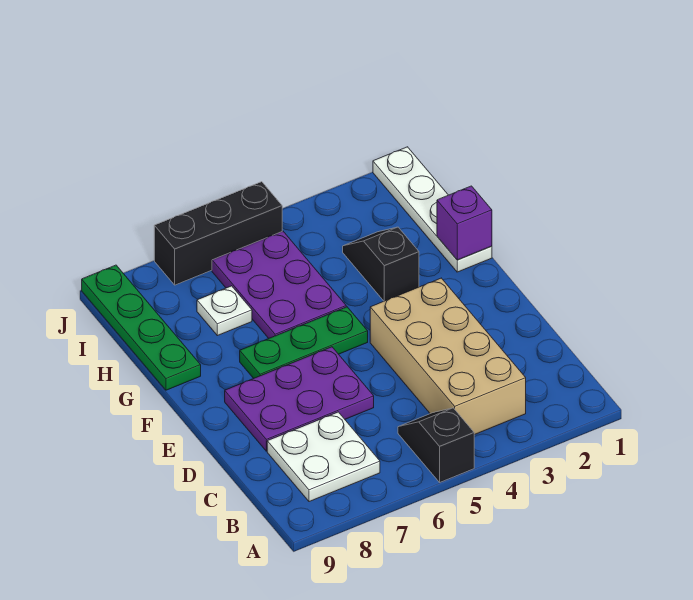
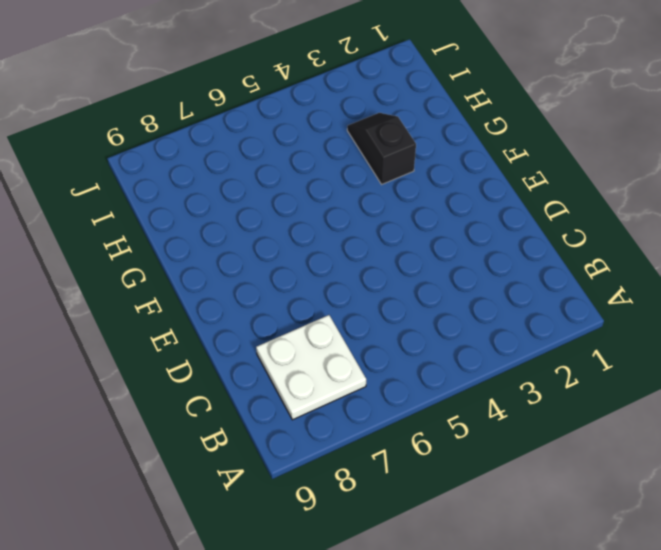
none -> black slope A5:B5 level 1 top A
none -> tan brick B3:E4 level 1
none -> purple plate D6:E8 level 1

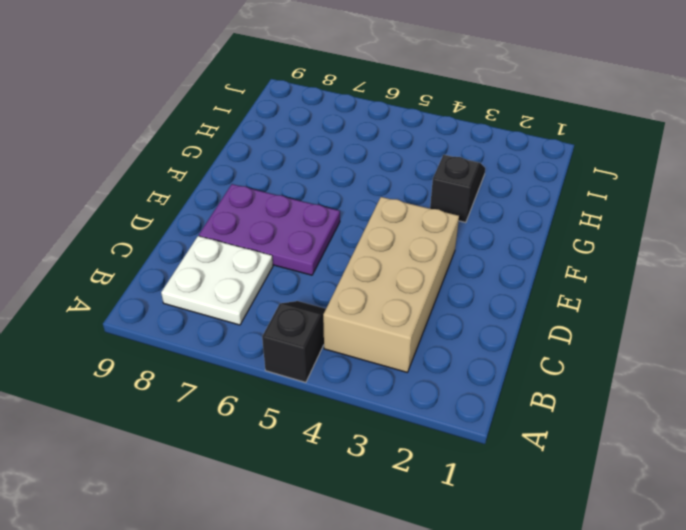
none -> green plate F5:F7 level 1
none -> white plate G1:J1 level 1
none -> purple plate G5:I6 level 1

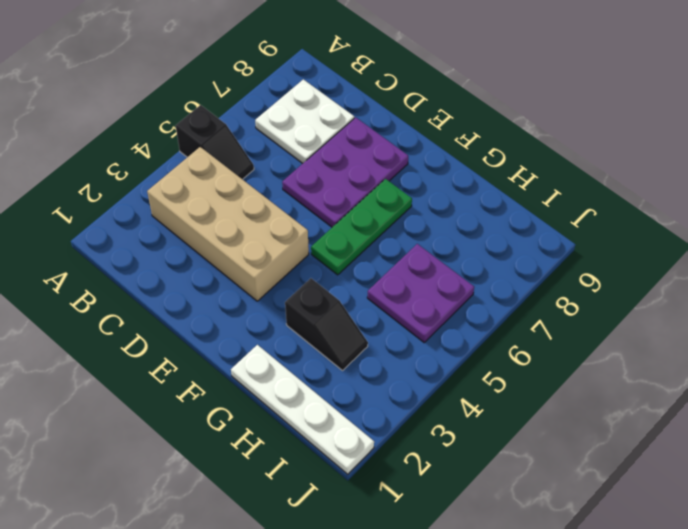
purple plate H5:I6 level 1 -> purple plate G5:I6 level 1
none -> green plate G9:J9 level 1
none -> white plate H7 level 1
none -> black brick J5:J7 level 1

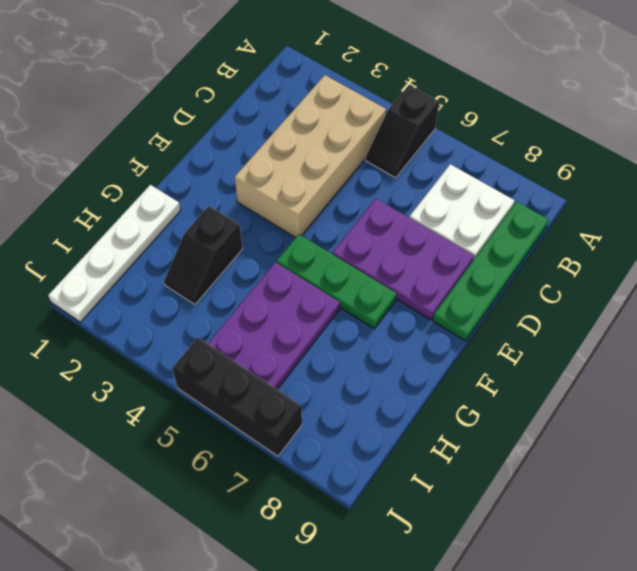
green plate B9:E9 level 1 -> green plate G9:J9 level 1
none -> white plate H7 level 1
none -> purple brick G1 level 2

